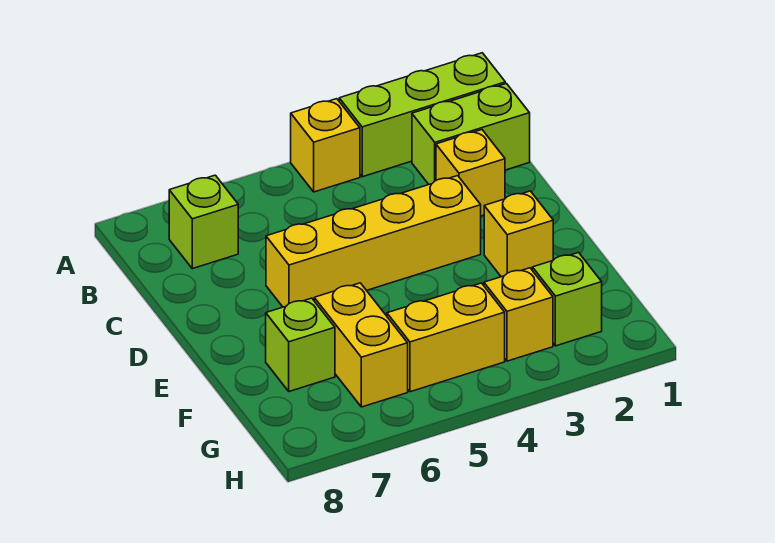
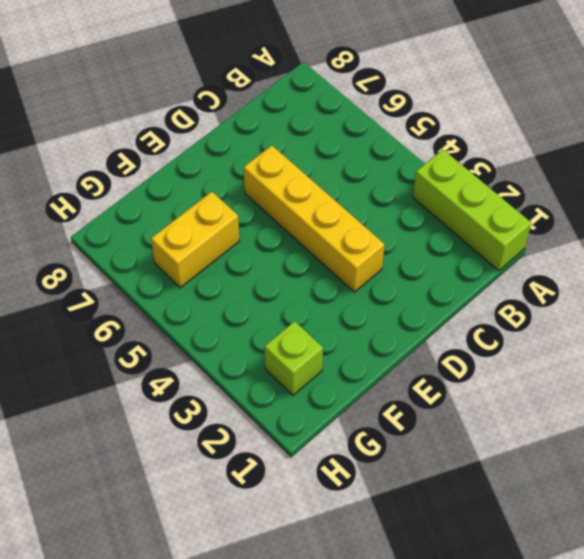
none -> yellow brick A4 level 1
none -> lime brick B1:B2 level 1
none -> lime brick B7 level 1

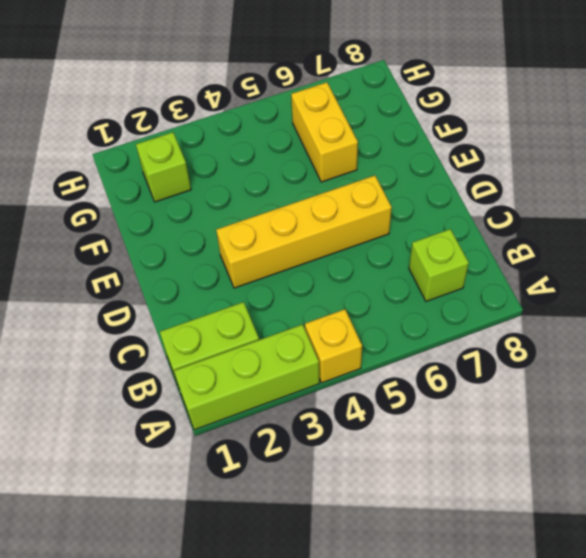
none -> yellow brick C2 level 1
none -> yellow brick E2 level 1
none -> lime brick F7 level 1

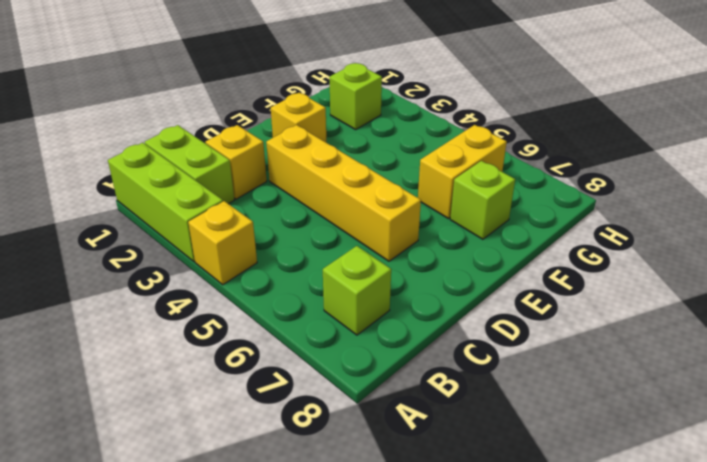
none -> yellow brick G3 level 1
none -> yellow brick G4:G5 level 1

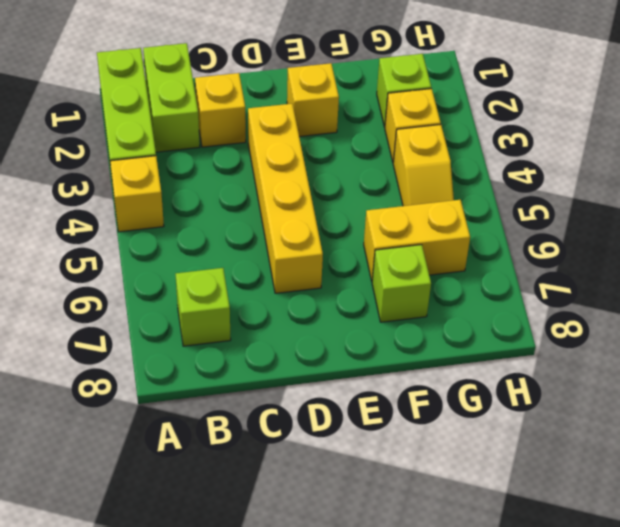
yellow slope G4:G5 level 1 top 4 -> yellow brick G4:G5 level 1

